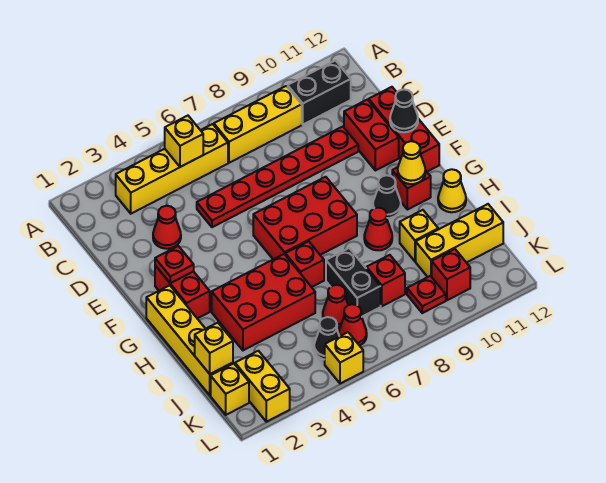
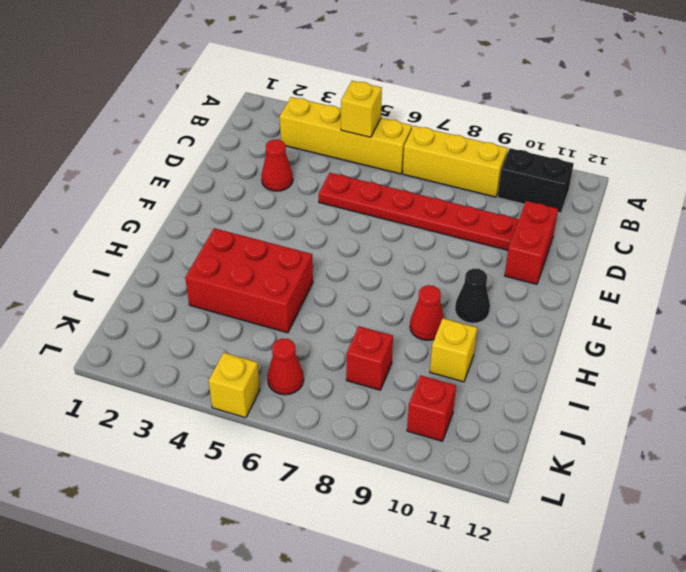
none -> red brick D12:F12 level 1
none -> red brick F2:G2 level 1
none -> red brick F6:G8 level 1
none -> yellow brick G1:J1 level 1

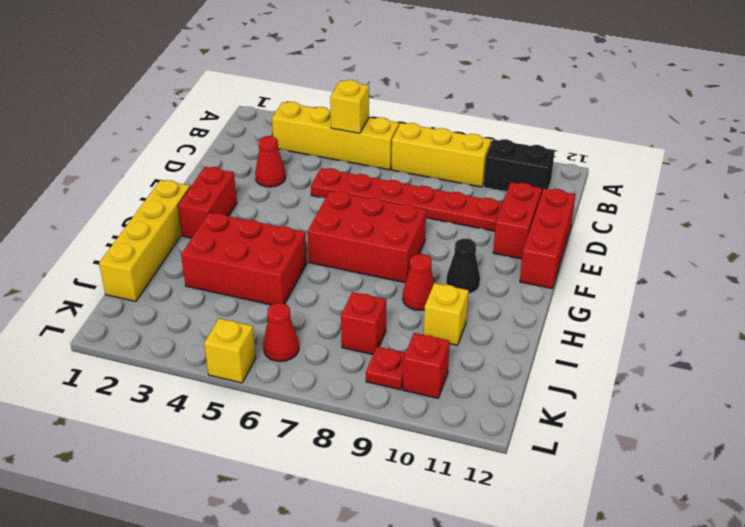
none -> red brick G11 level 1
none -> red brick H6 level 1
none -> yellow cone H12 level 1
none -> black brick I7:J7 level 1

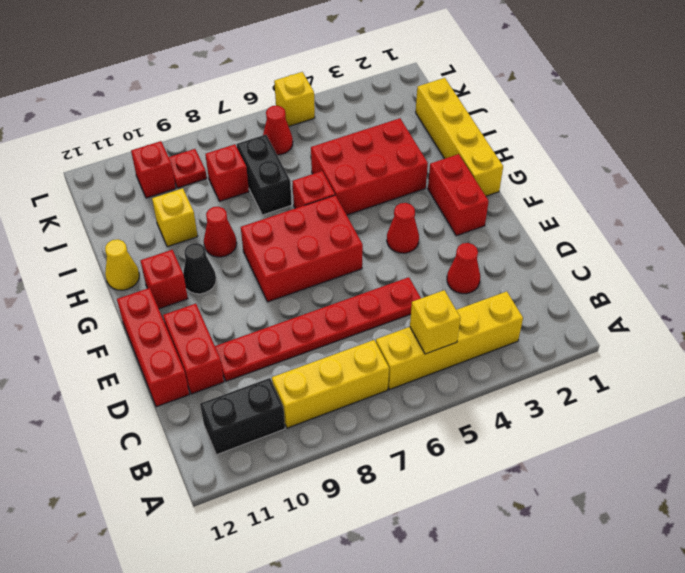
red cone F4 level 1 -> red cone J6 level 1
none -> yellow brick J10:J12 level 1
none -> yellow brick K1 level 1
none -> yellow brick K2:L2 level 1
none -> black cone K5 level 1

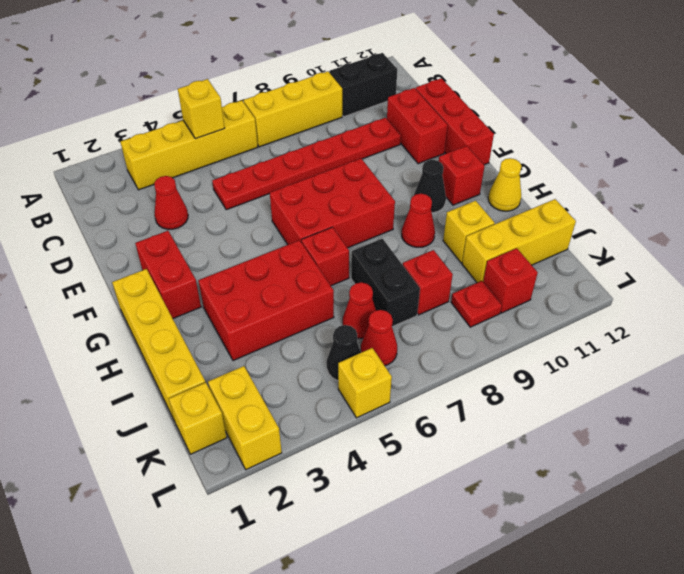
none -> black cone E12 level 2
none -> red plate F2 level 2
none -> yellow cone G11 level 2
none -> yellow brick J1 level 2

